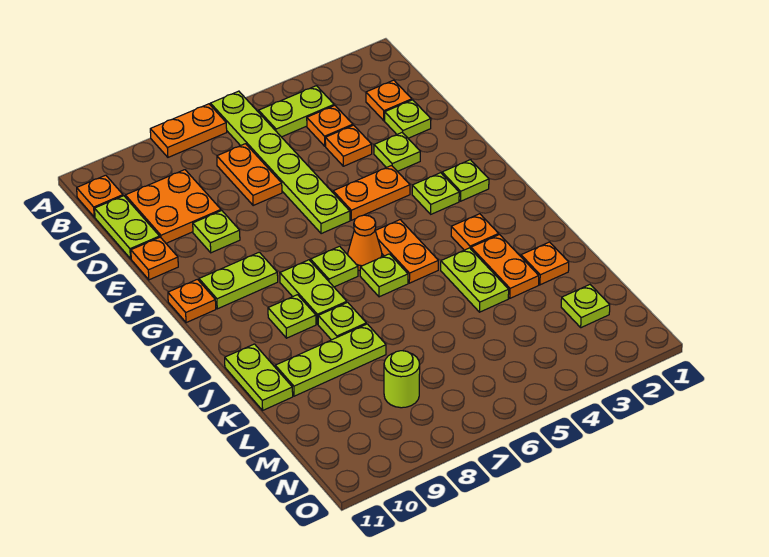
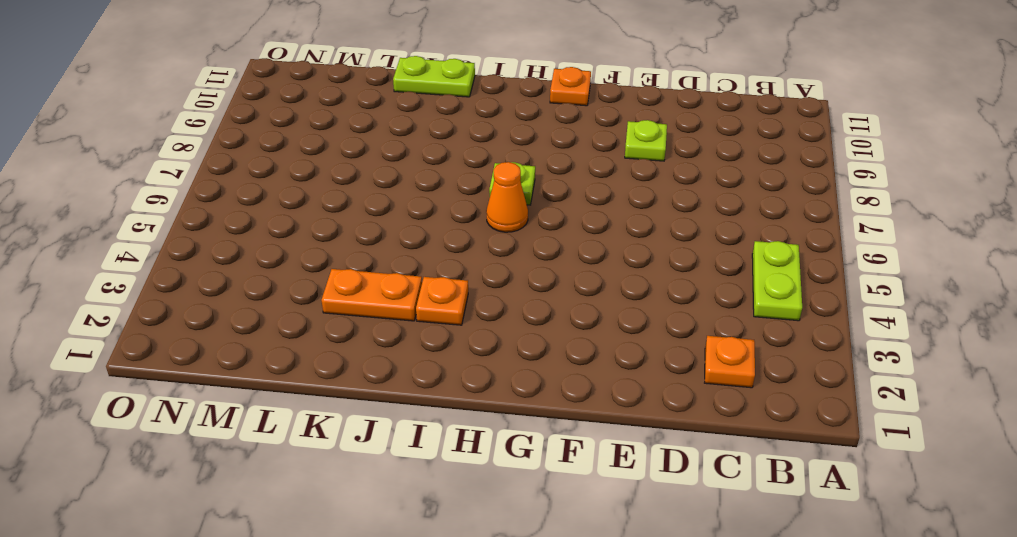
none -> lime plate A6:F6 level 1
none -> orange plate A7:A8 level 1
none -> orange plate B11 level 1
none -> orange plate C4 level 1

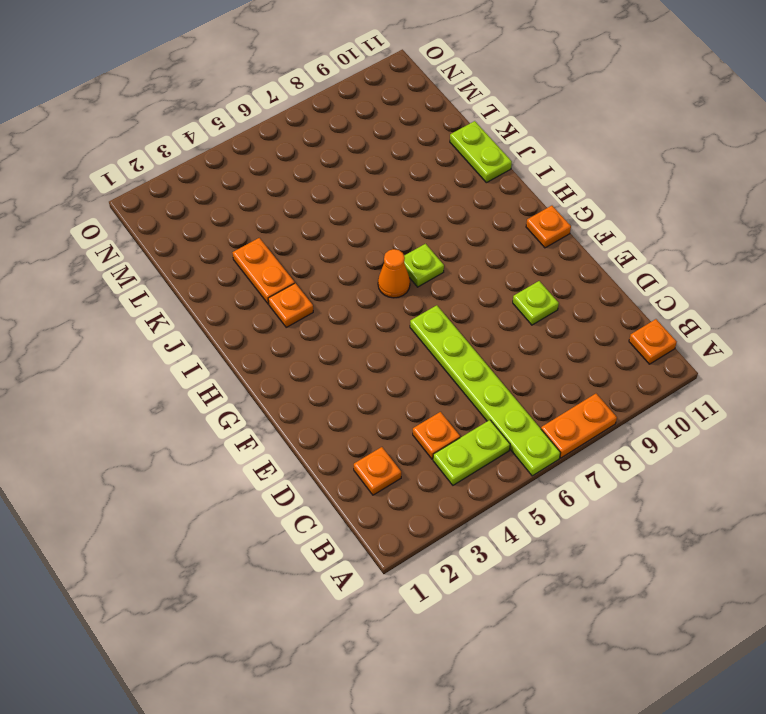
none -> orange plate C7:D7 level 1
none -> orange plate C9:D10 level 1
none -> lime plate C11:D11 level 1
none -> lime plate D2 level 1

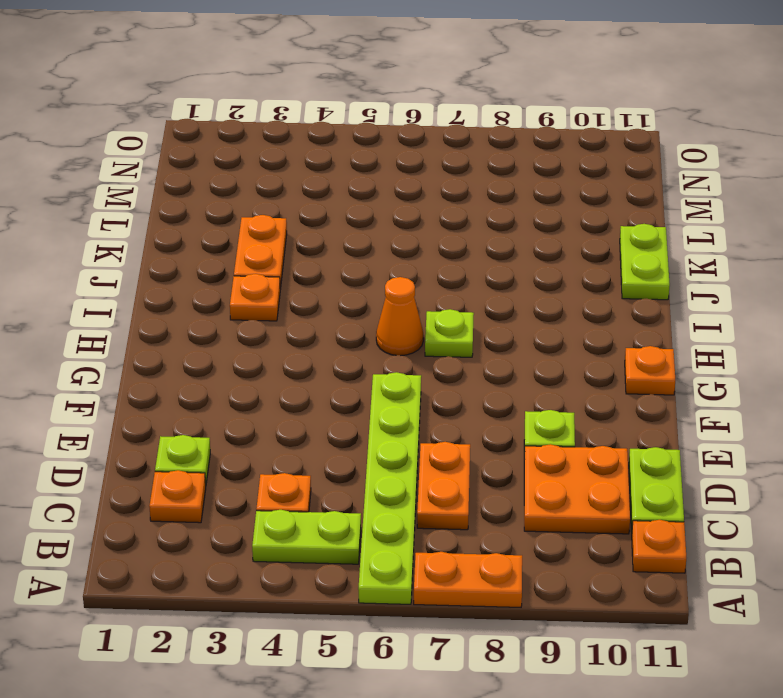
none -> orange plate D4 level 1
none -> lime plate E3 level 1
none -> orange plate E11 level 1
none -> orange plate F4:F5 level 1

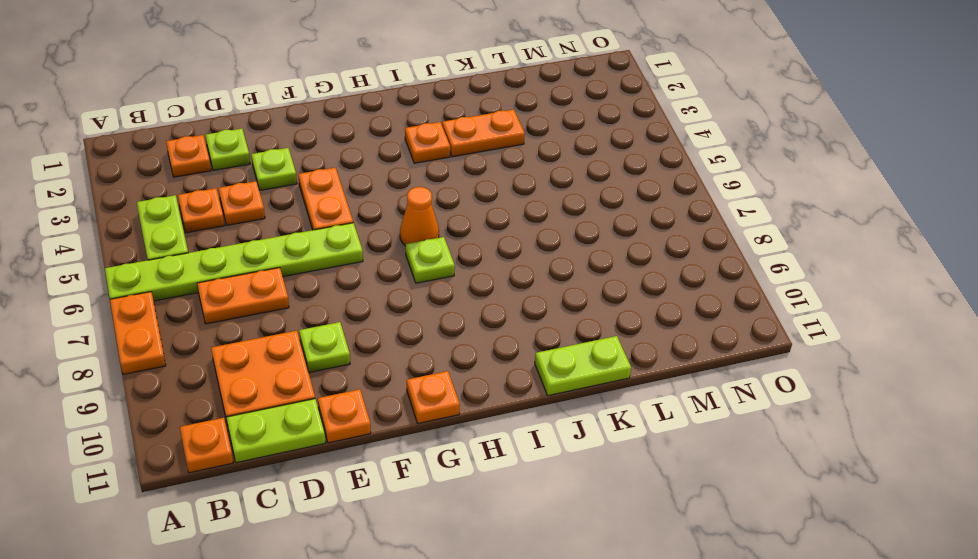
none -> lime plate G2 level 1
none -> lime plate G3 level 1
none -> lime plate G9:G10 level 1
none -> orange plate H5:I5 level 1

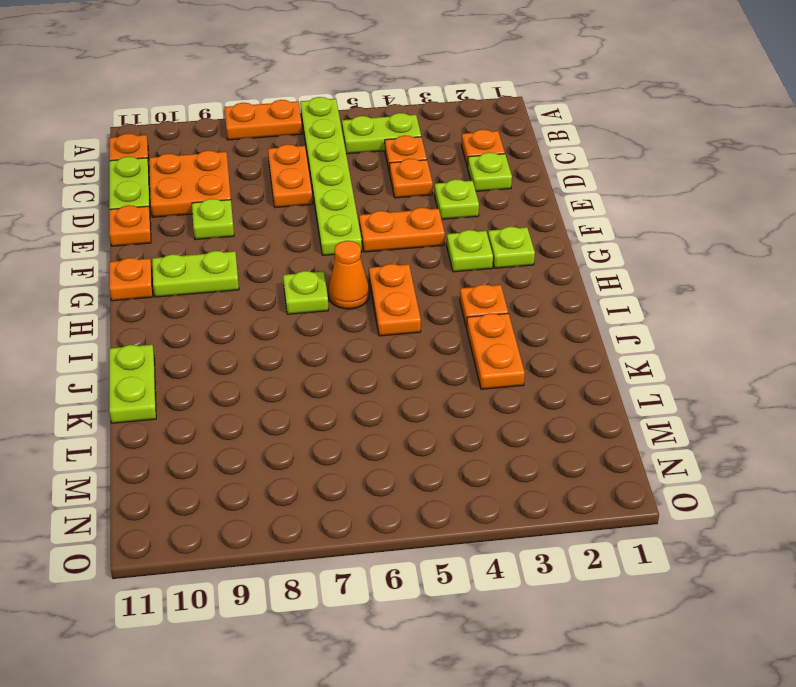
none -> lime plate H8:I8 level 1
none -> lime plate I6 level 1
none -> lime plate I9 level 1
none -> lime plate J4:K4 level 1

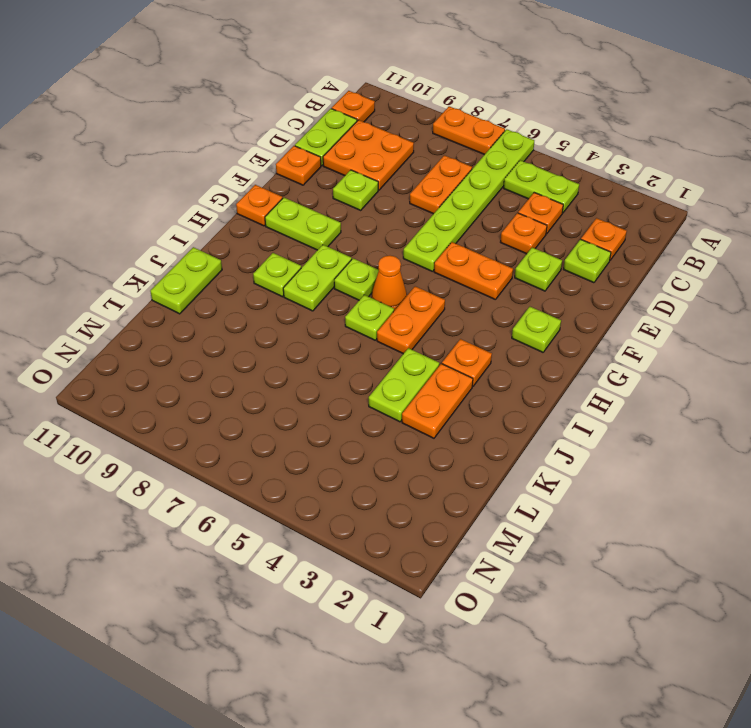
none -> lime plate G3 level 1
none -> lime plate J8 level 1
none -> orange plate K2 level 1
none -> lime plate K8:K10 level 1

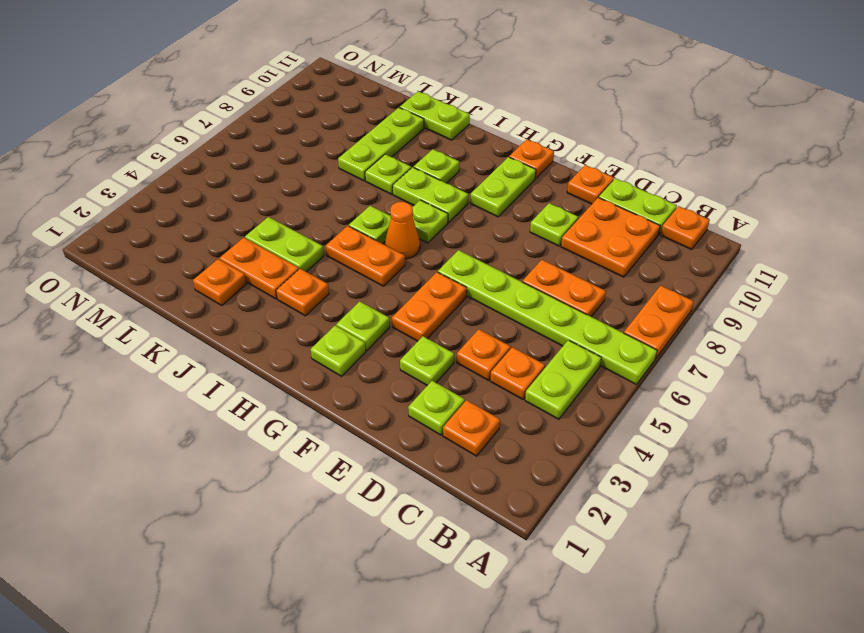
none -> lime plate M2 level 1
none -> lime round brick M8 level 1

